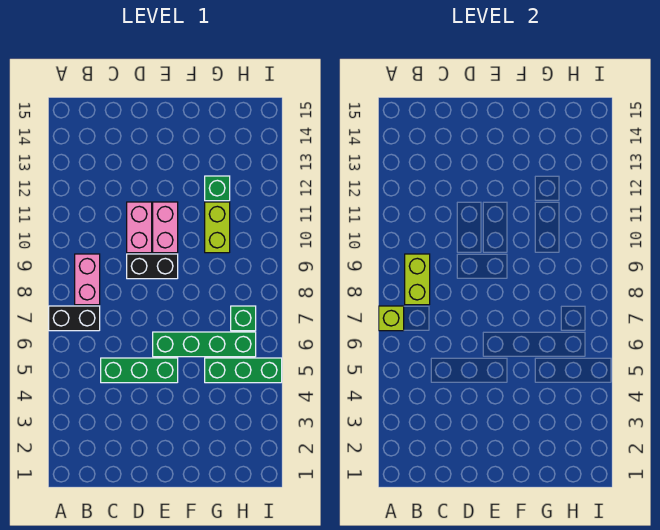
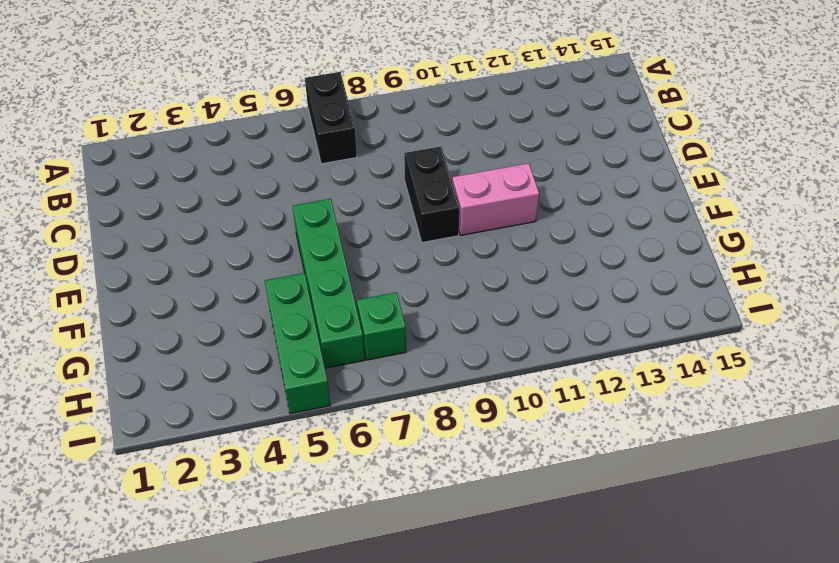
none -> pink brick B8:B9 level 1
none -> green brick C5:E5 level 1
none -> pink brick D10:D11 level 1

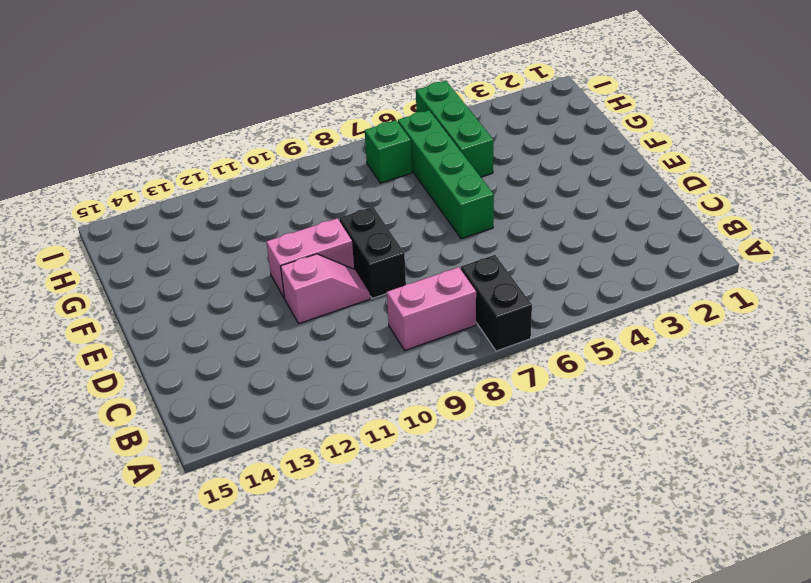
pink slope D10:D11 level 1 top 11 -> pink brick D10:D11 level 1
none -> green brick C5:E5 level 1
none -> lime brick G10:G11 level 1
none -> green brick G12 level 1

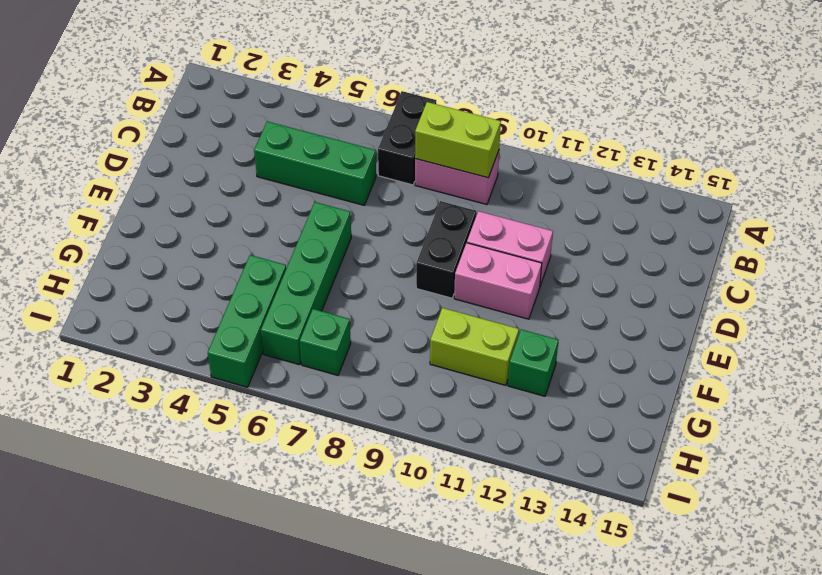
green brick C4:C6 level 1 -> green brick C5:E5 level 1
none -> lime brick A7 level 2

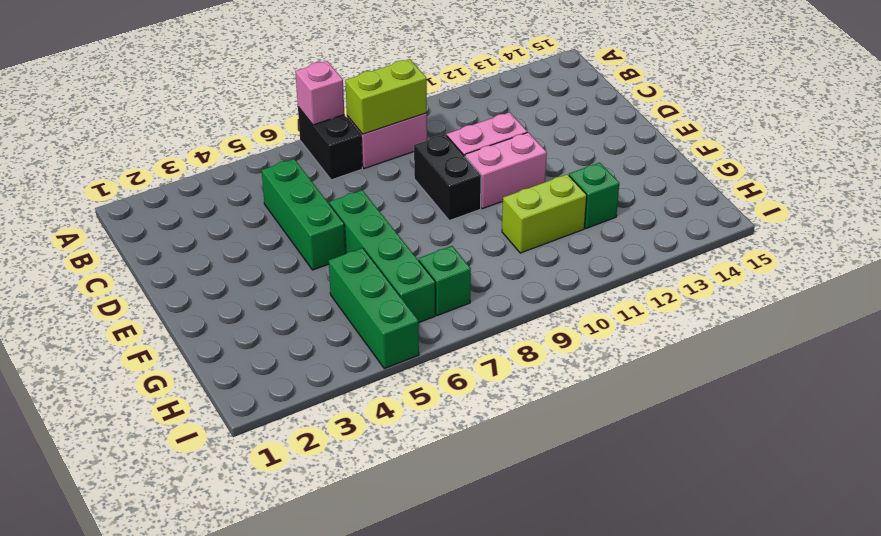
pink brick A7 level 2 -> lime brick A7 level 2

